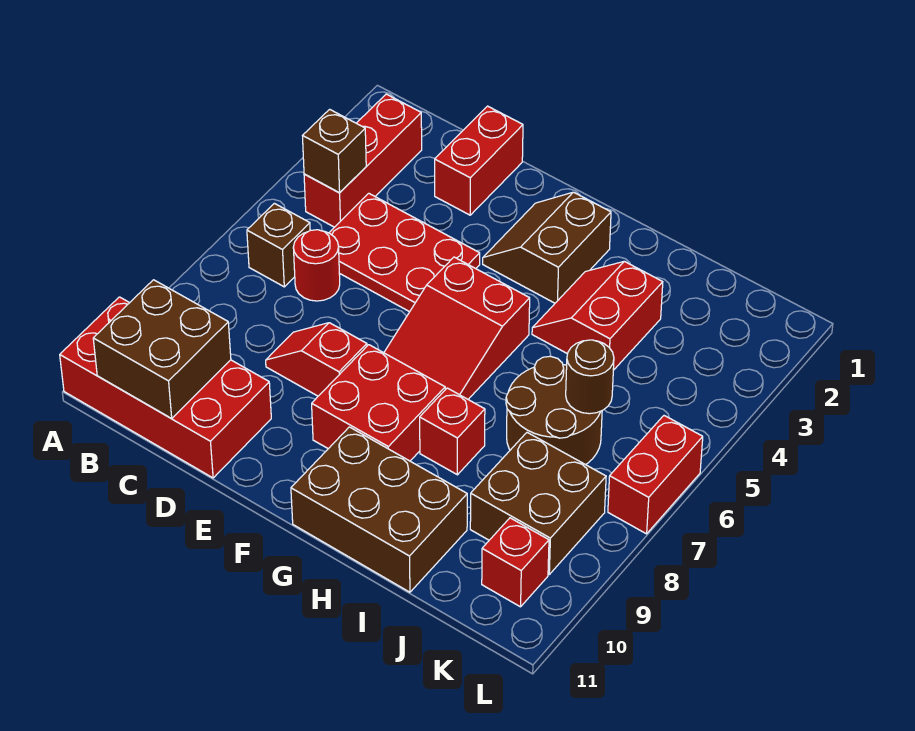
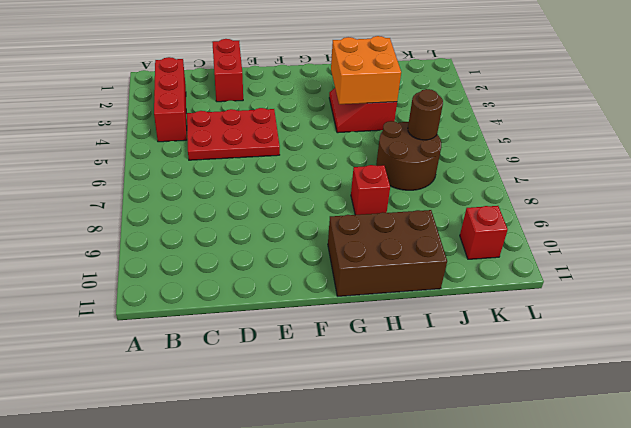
orange brick H3:I4 level 2 -> none
none -> red brick A10:D11 level 1
none -> brown brick B6 level 1
none -> red round brick C6 level 1

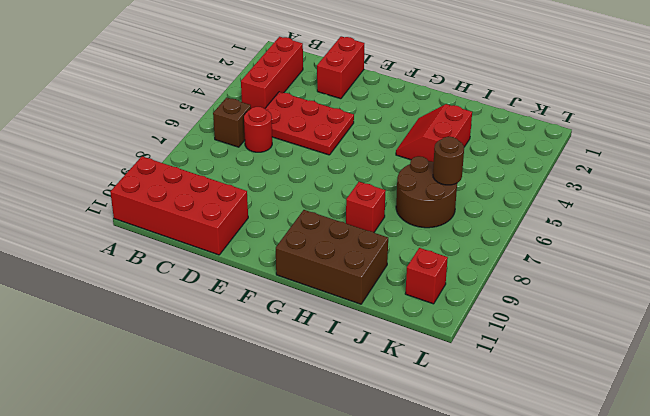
none -> red slope D8:E8 level 1 top E
none -> brown slope F2:G3 level 1 top G
none -> red slope F5:G7 level 1 top 5

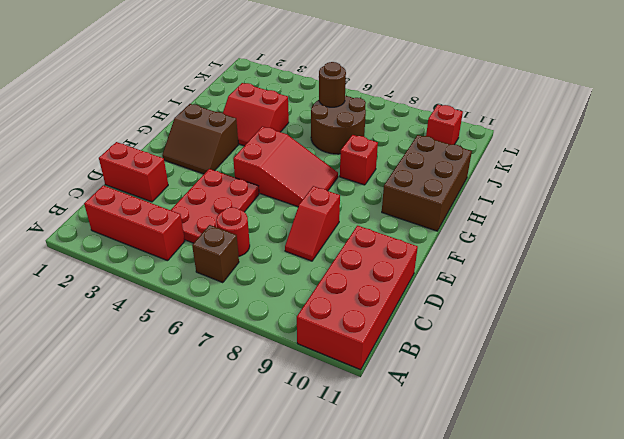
none -> red brick F8:G9 level 1
none -> brown brick J8:K9 level 1
none -> red brick L6:L7 level 1

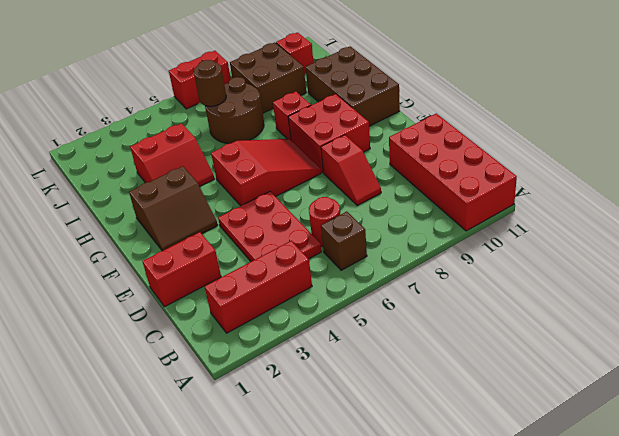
none -> brown brick B4 level 2
none -> brown brick B10:C11 level 2

